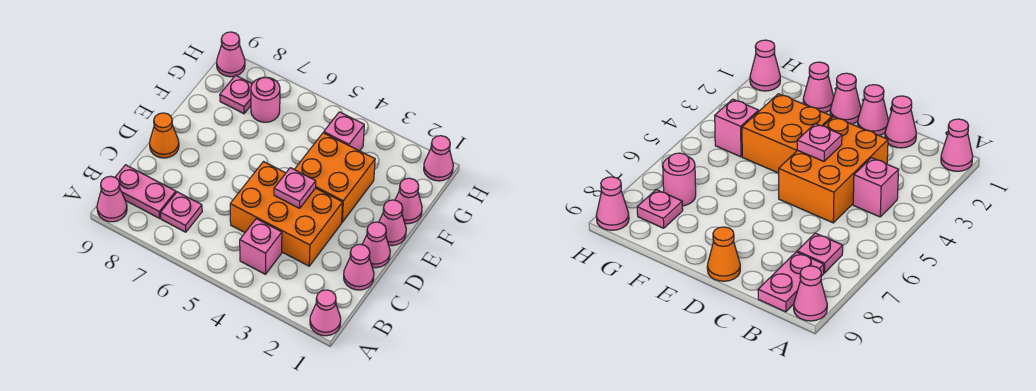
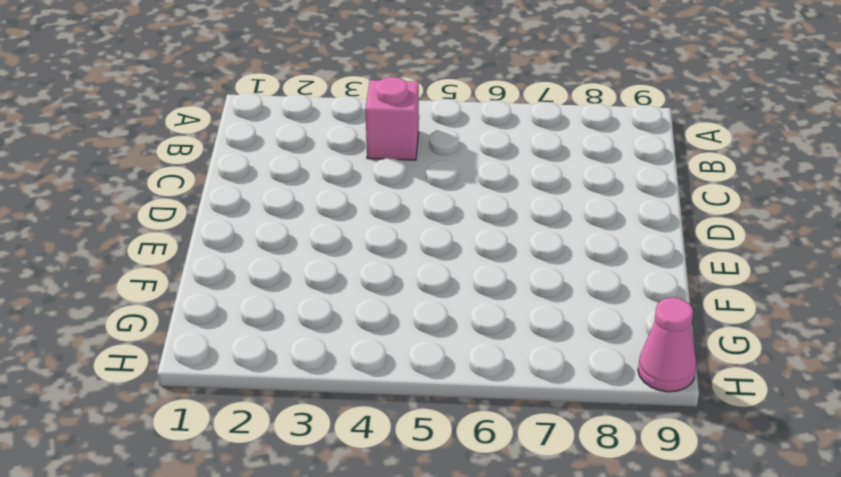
none -> pink cone A1 level 1
none -> pink cone A9 level 1
none -> pink plate B7 level 1

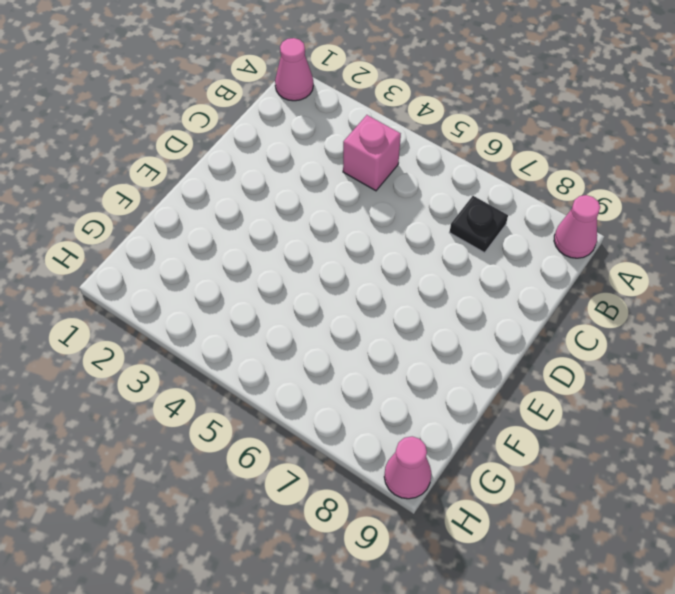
black plate B7 level 1 -> pink plate B7 level 1
none -> pink plate B8:B9 level 1
none -> pink cone C1 level 1
none -> orange brick C3:D5 level 1

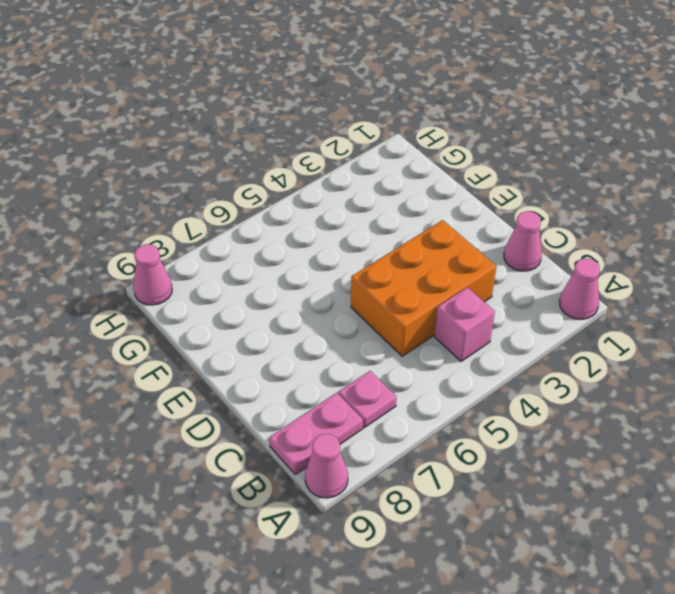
none -> pink cone D1 level 1
none -> orange cone D9 level 1
none -> pink cone E1 level 1

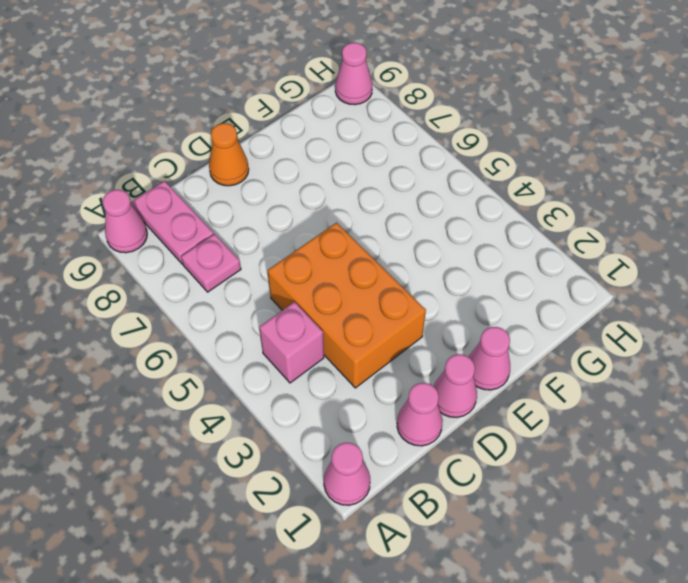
none -> orange brick E3:F4 level 1
none -> pink cone F1 level 1
none -> pink brick G4 level 1

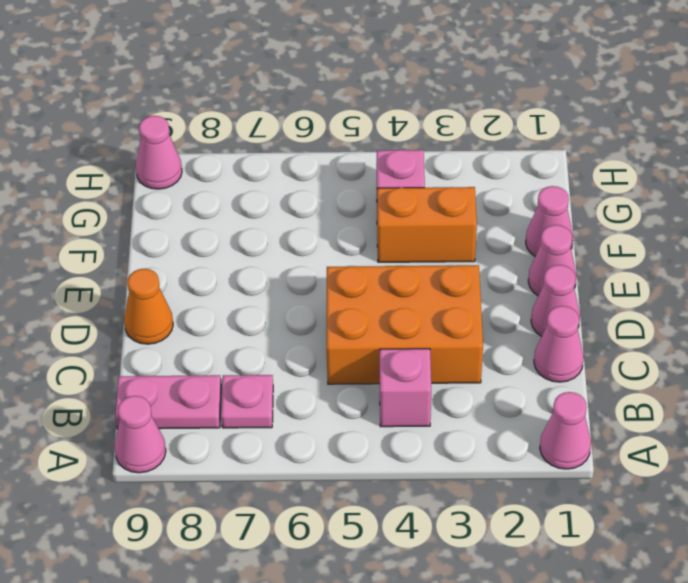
orange brick F3:F4 level 1 -> orange brick E3:F4 level 1
none -> pink round brick G7 level 1
none -> pink plate G8 level 1
none -> pink cone H1 level 1

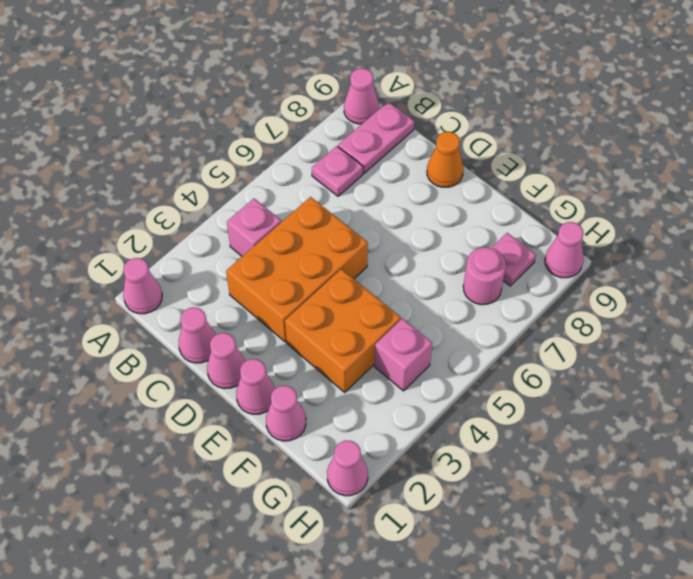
none -> pink plate D4 level 2

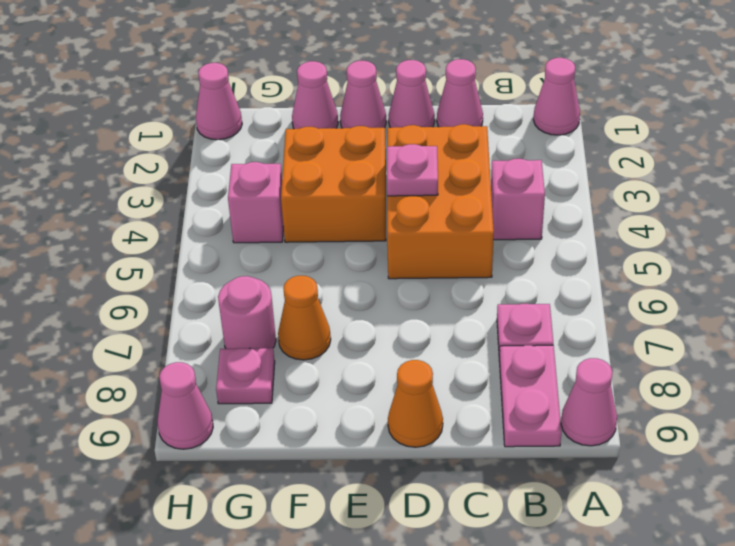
orange cone F7 level 1 -> none

